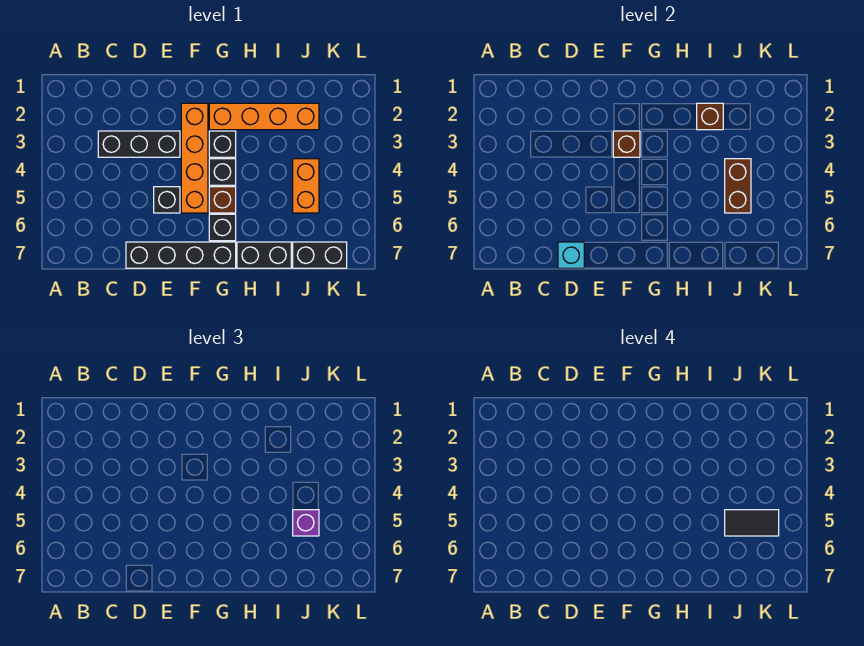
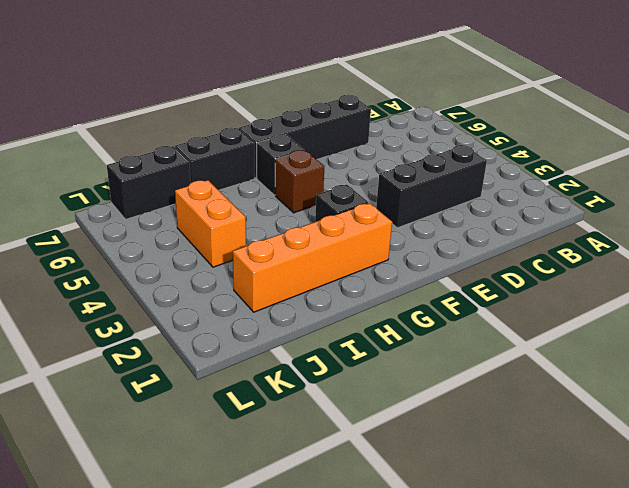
none -> black brick E5 level 1
none -> orange brick F2:F5 level 1
none -> black brick G4 level 1

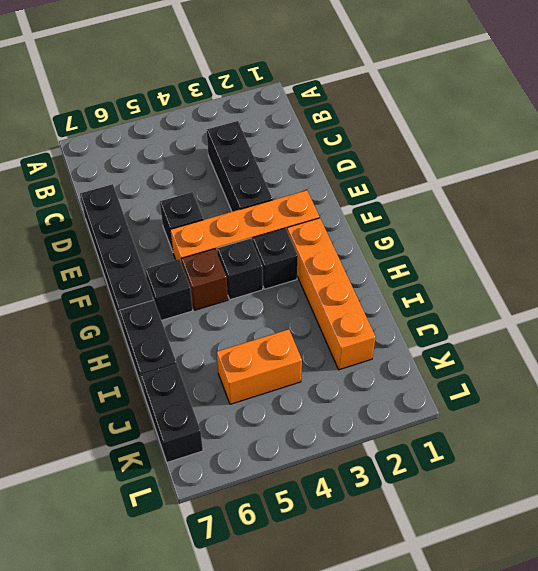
none -> cyan brick D7 level 2
none -> brown brick F3 level 2
none -> brown brick I2 level 2

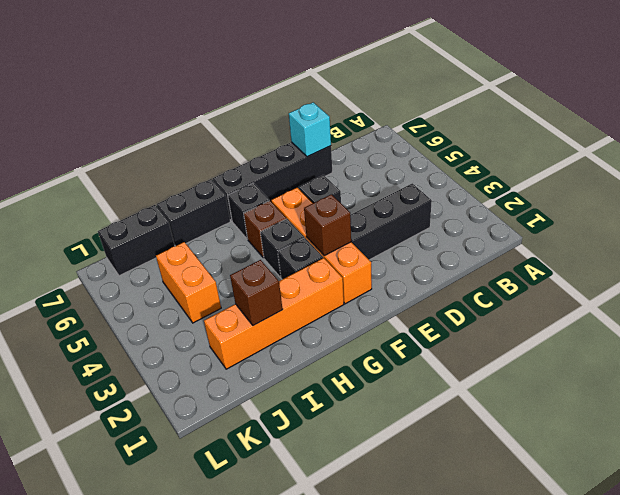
none -> brown brick J4:J5 level 2
none -> purple brick J5 level 3
none -> black tile J5:K5 level 4

